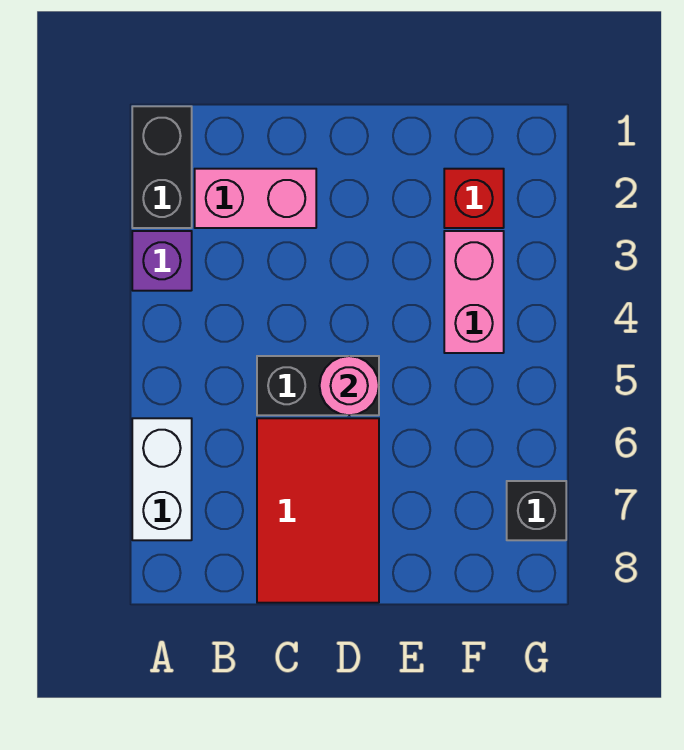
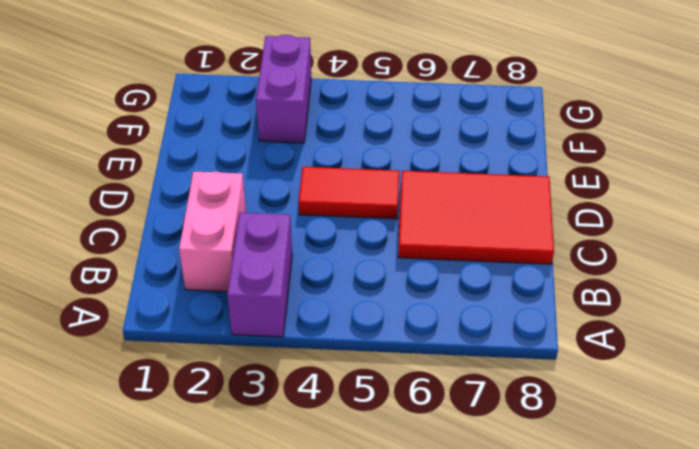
purple brick A3:B3 level 1 -> purple brick A3 level 1
red tile D4:D5 level 1 -> black brick C5:D5 level 1
purple brick F3:G3 level 1 -> pink brick F3:F4 level 1
none -> black brick A1:A2 level 1
none -> white brick A6:A7 level 1

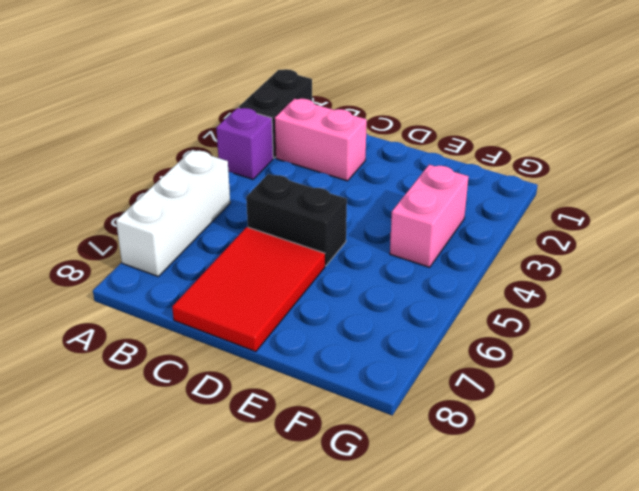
white brick A5:A7 level 1 -> white brick A6:A7 level 1
none -> red brick F2 level 1
none -> black brick G7 level 1

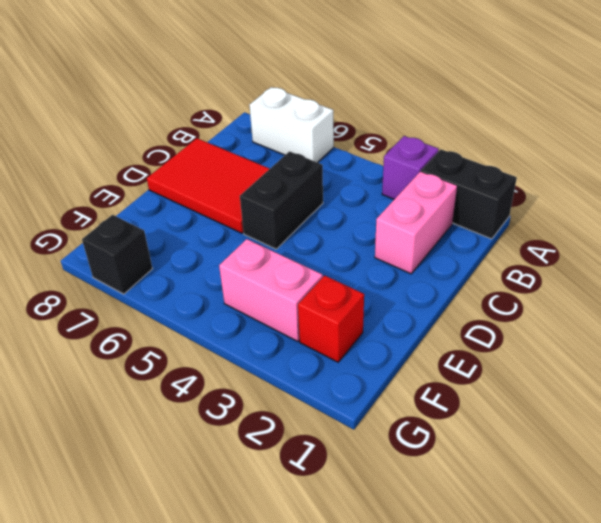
none -> pink round brick D5 level 2

